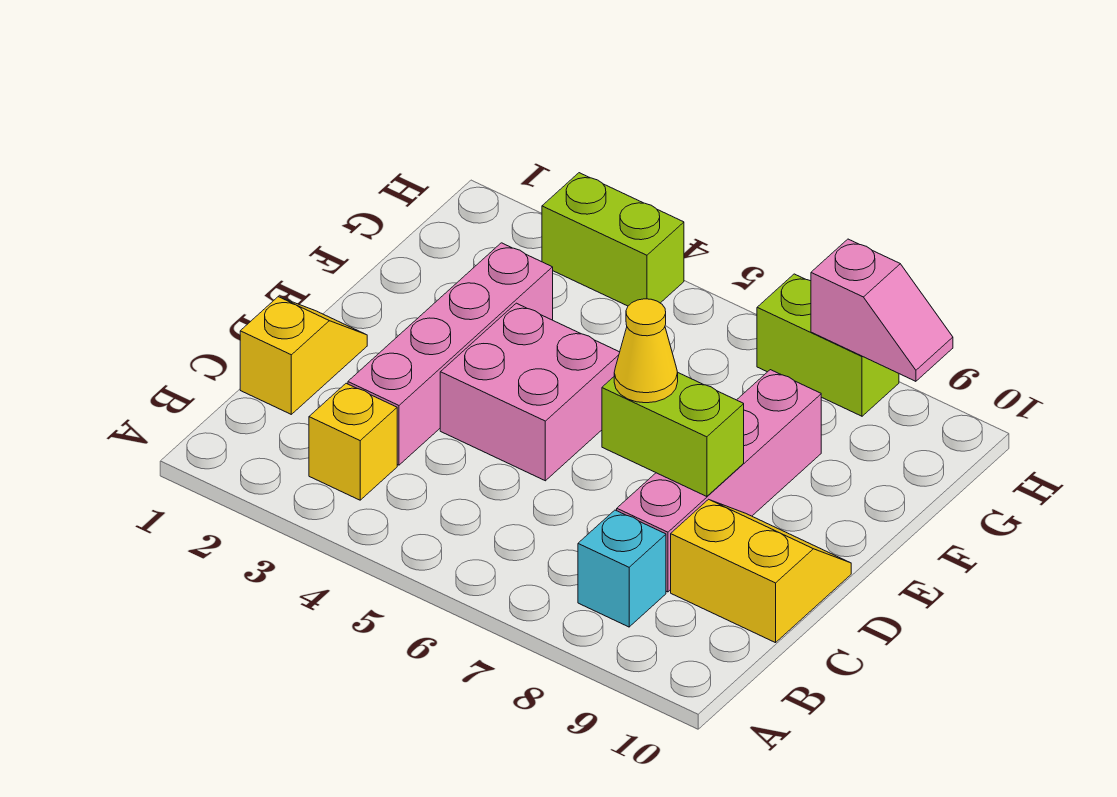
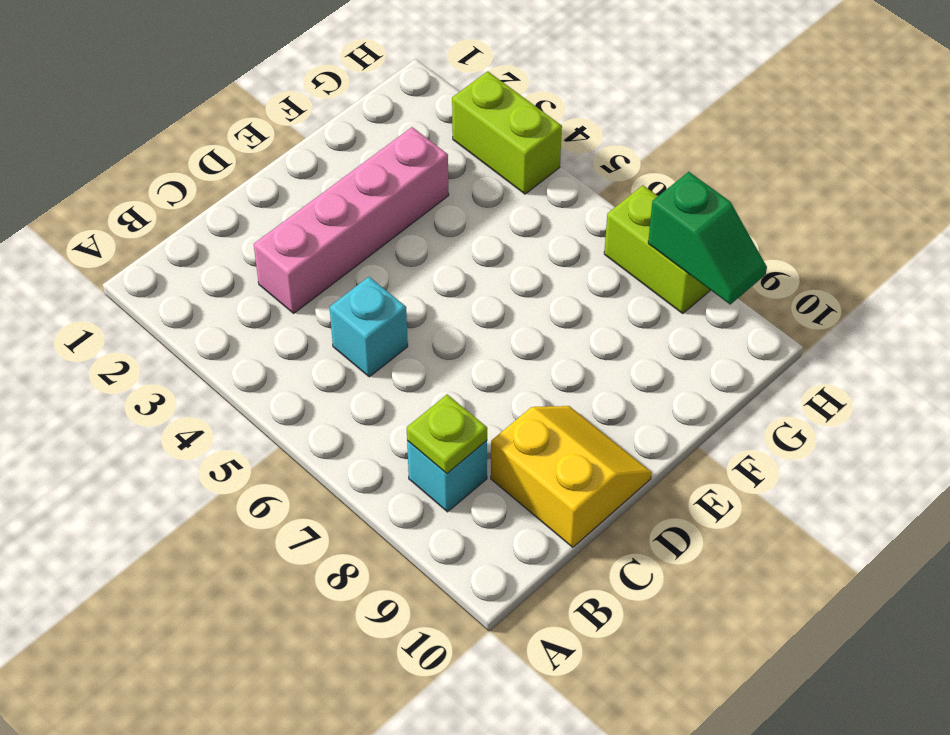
lime plate B8 level 2 -> none
cyan brick C5 level 1 -> none
green slope H8:H9 level 2 top 8 -> pink slope H8:H9 level 2 top 8
none -> yellow brick B3 level 1
none -> yellow slope C1:D1 level 1 top C
none -> pink brick C8:F8 level 1

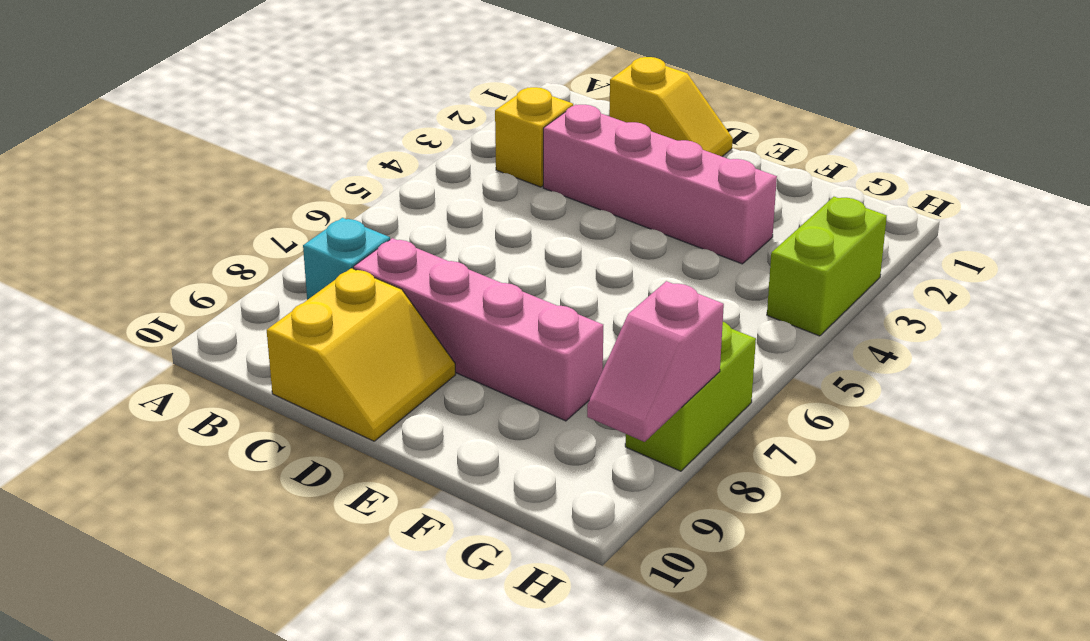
none -> pink brick D4:E5 level 1
none -> lime brick D7:D8 level 2
none -> yellow cone D7 level 3

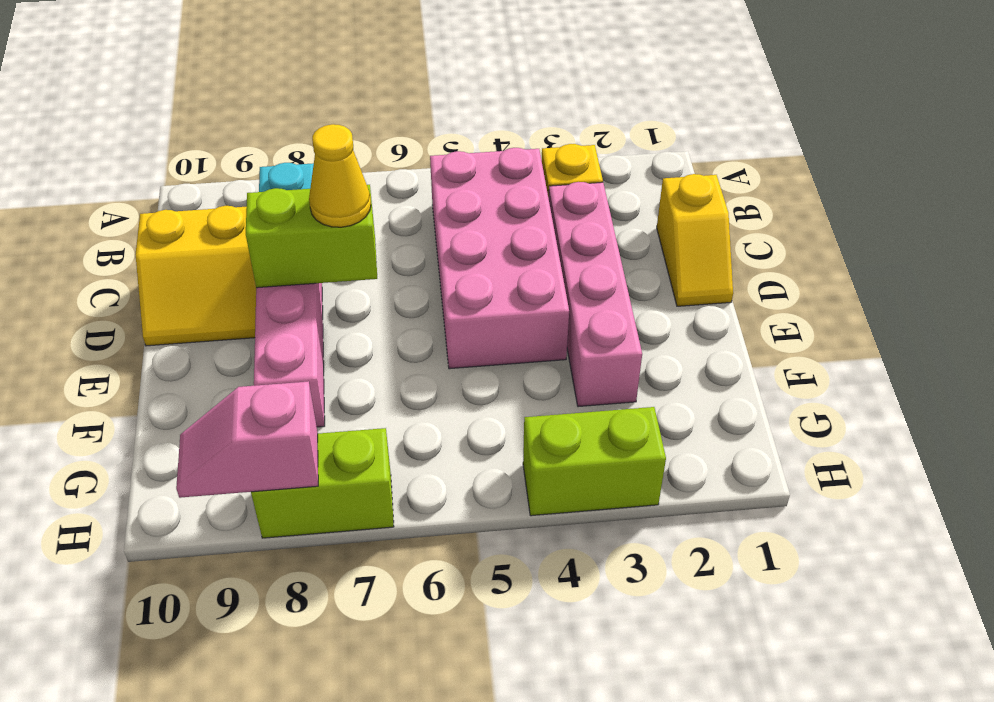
pink brick B4:E5 level 1 -> pink brick D4:E5 level 1

